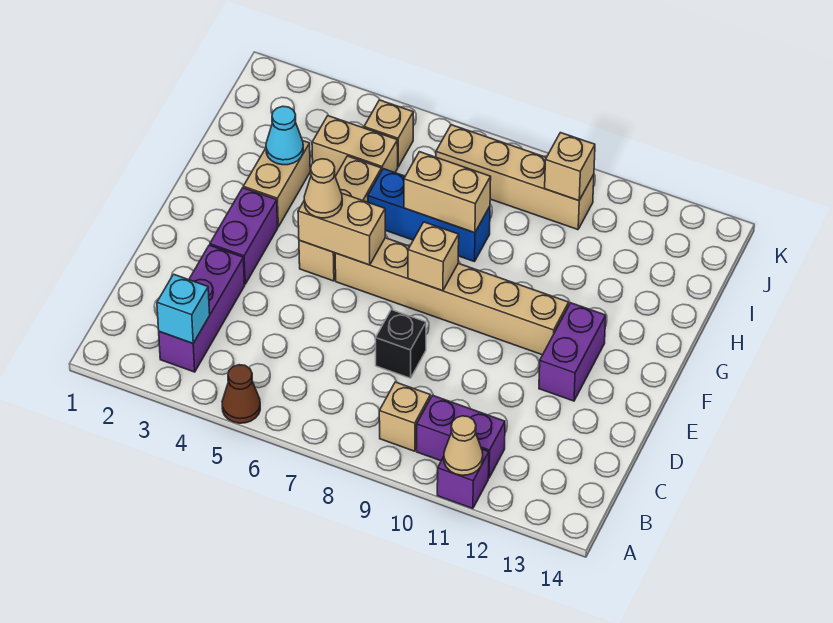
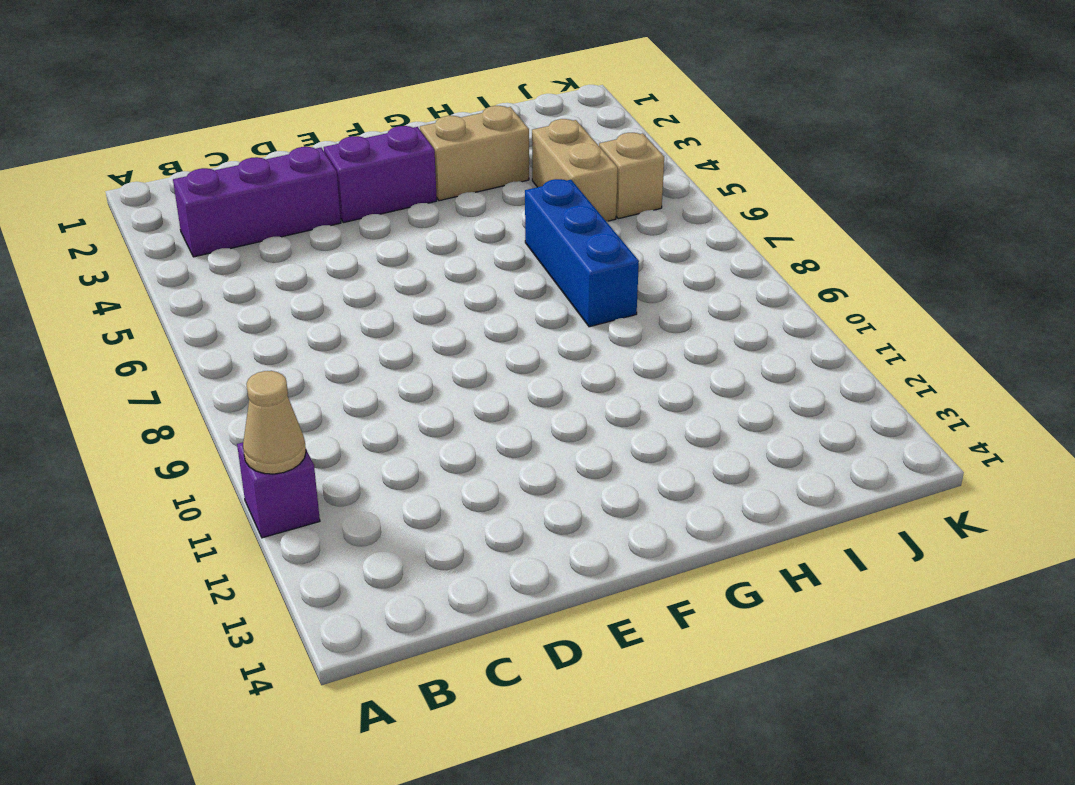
none -> brown cone A5 level 1
none -> tan brick B9 level 1
none -> purple brick B10:B11 level 1

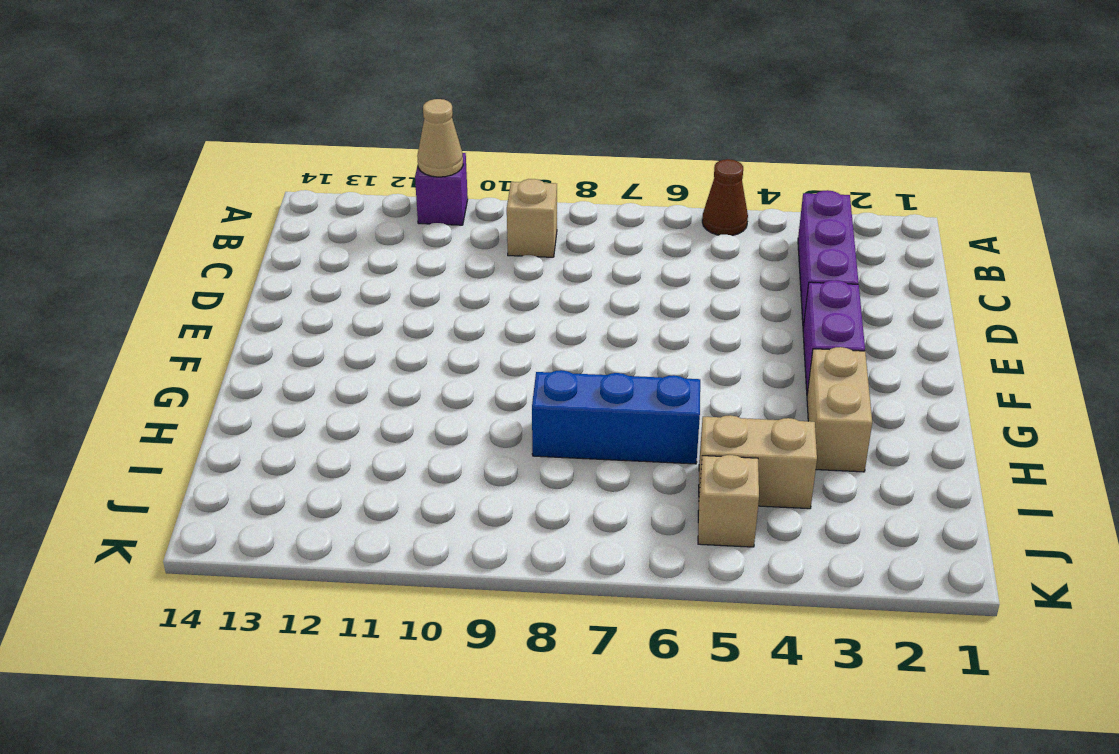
none -> purple brick B10:B11 level 1
none -> black brick D8 level 1
none -> purple brick E12:F12 level 1

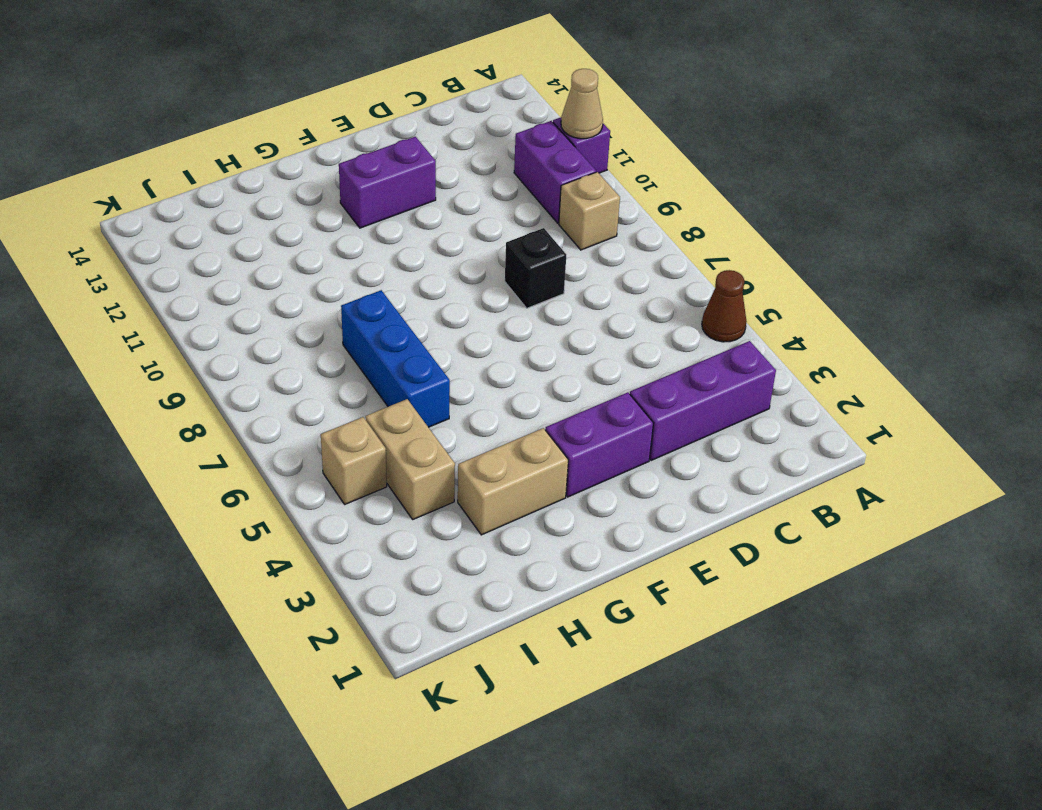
none -> tan brick F5:H5 level 1
none -> tan brick F6:F11 level 1
none -> tan brick J7:J10 level 1

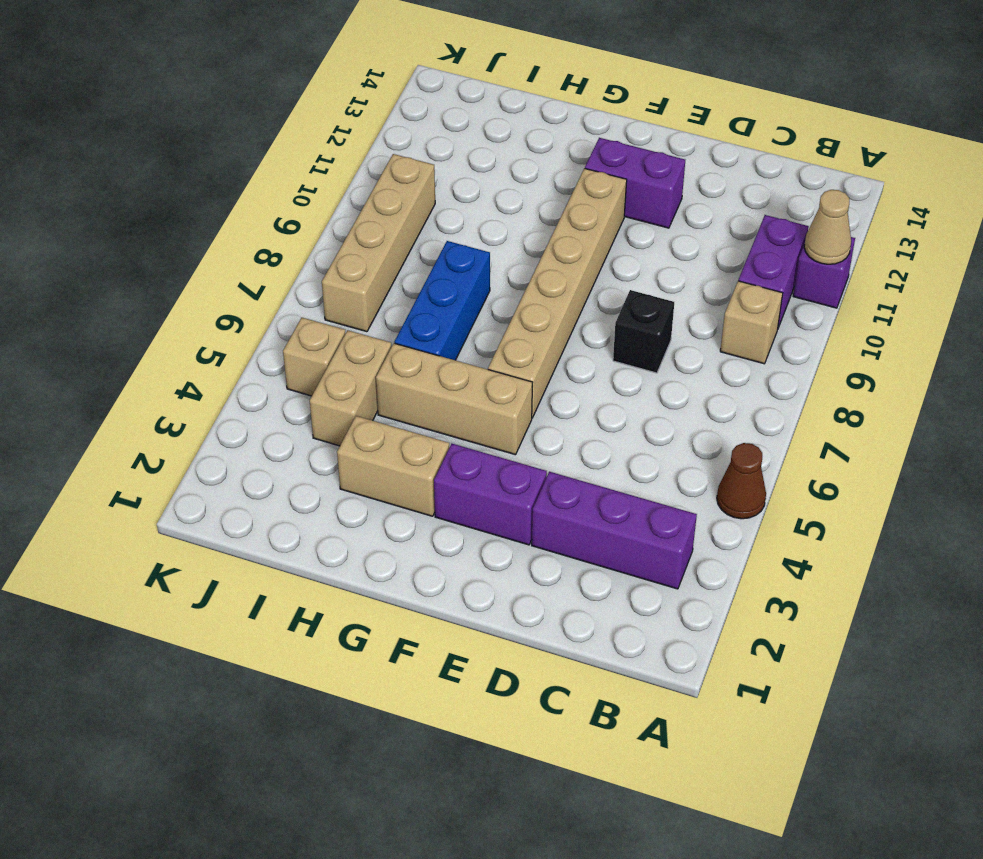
none -> cyan brick B3 level 2
none -> tan brick F5:F6 level 2
none -> tan brick F8 level 2

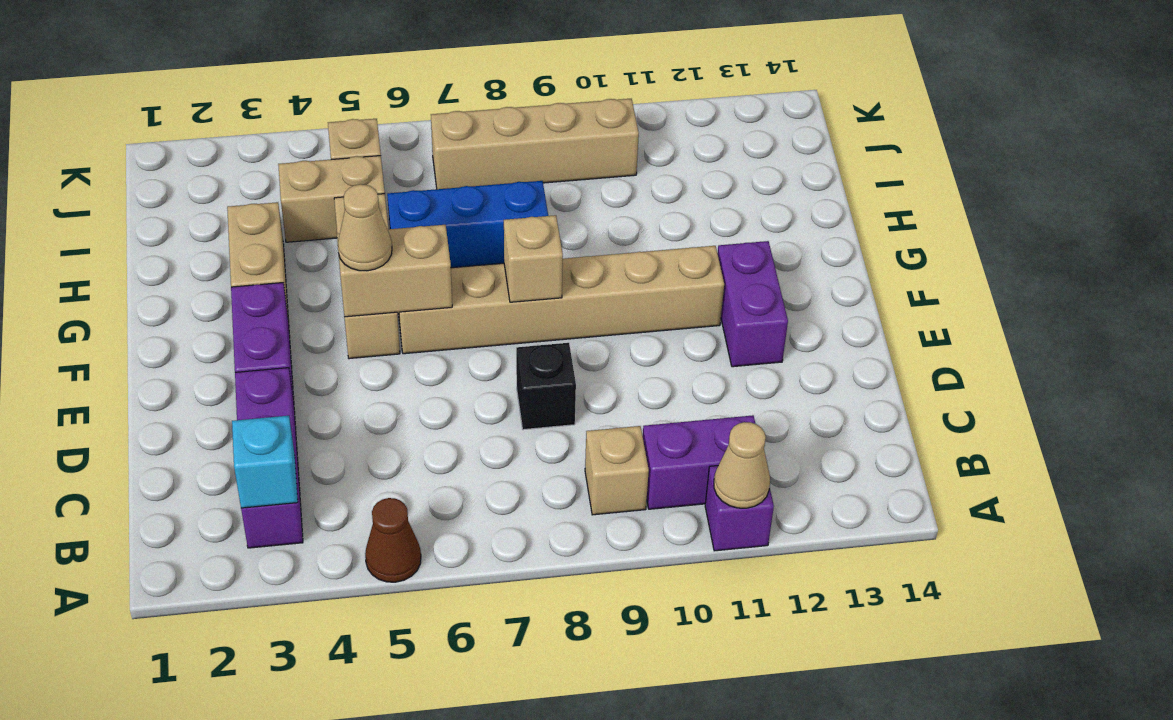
none -> cyan cone H3 level 2
none -> tan brick H7:H8 level 2
none -> tan brick J10 level 2

